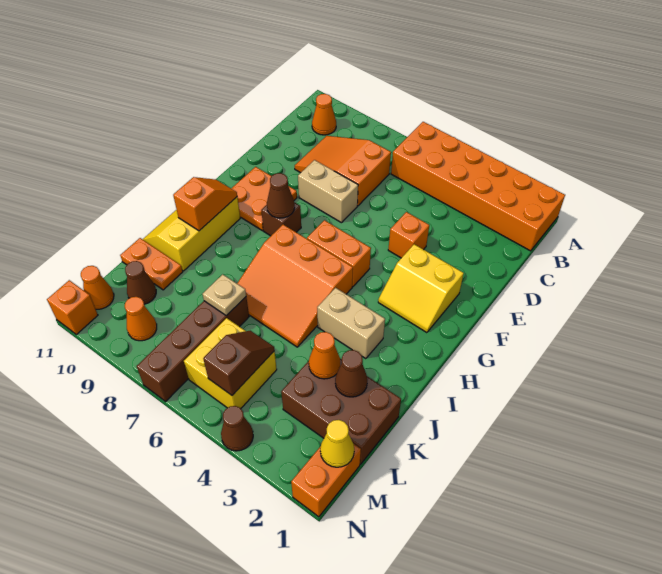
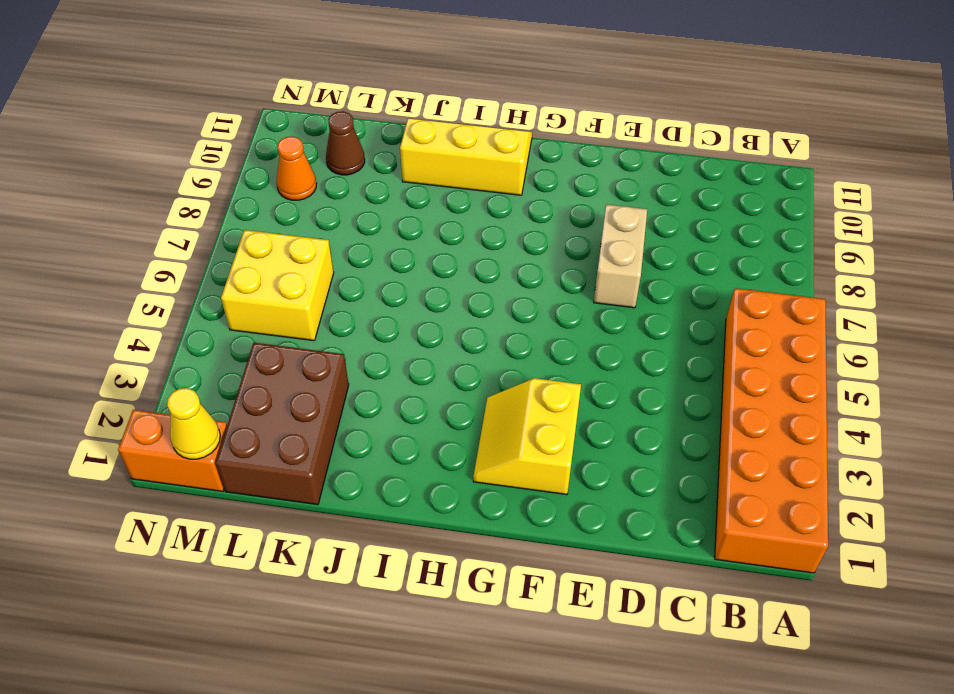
none -> orange cone B10 level 1
none -> orange slope C7:D9 level 1 top 7
none -> orange brick E4 level 1

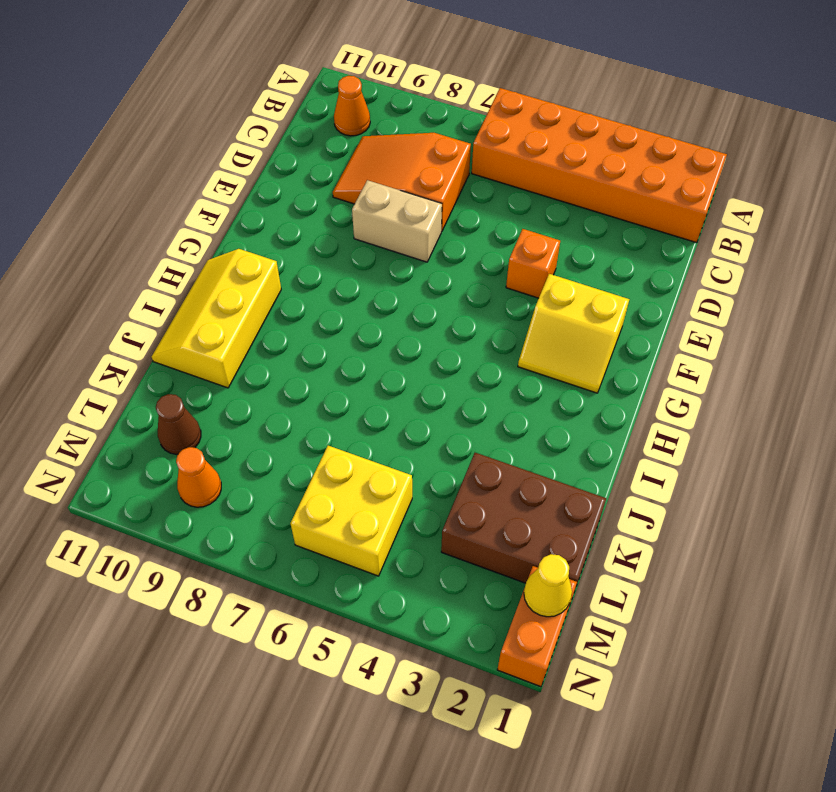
none -> orange plate F9:G10 level 1
none -> orange brick G5:G6 level 1
none -> brown brick G8 level 1

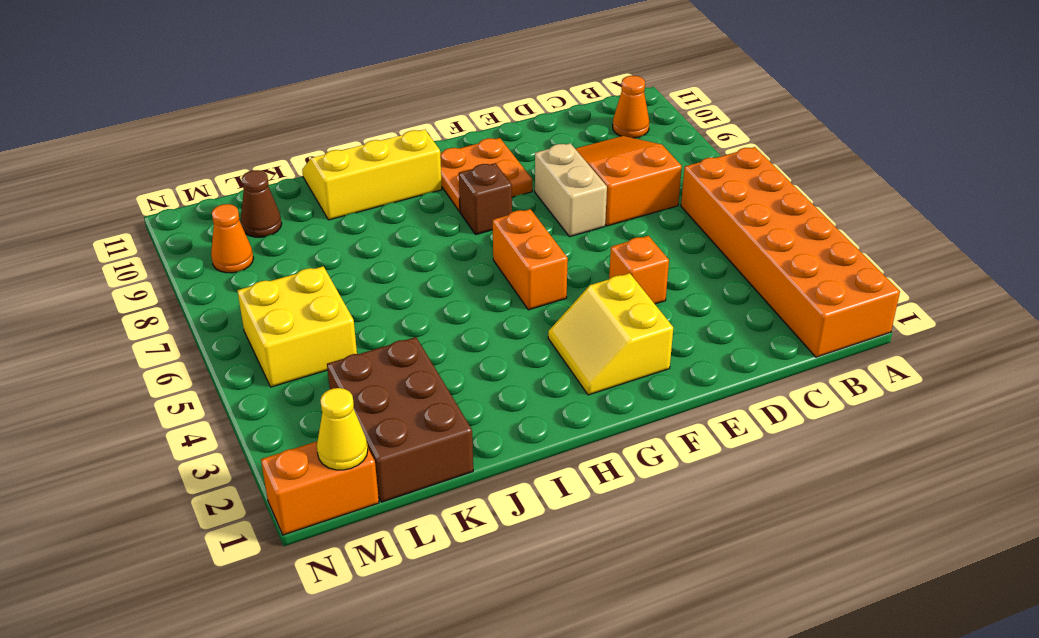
none -> orange slope H5:J7 level 1 top H
none -> tan brick I3:I4 level 1
none -> brown brick K7:N7 level 1

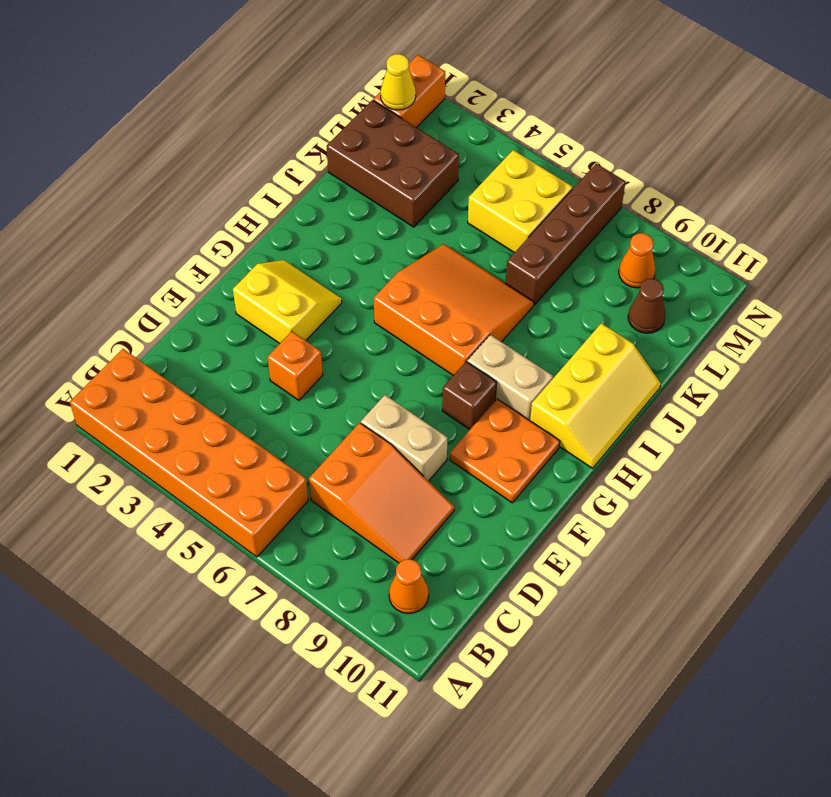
tan brick H8:H9 level 1 -> tan brick I3:I4 level 1
none -> orange brick G5:G6 level 1
none -> orange plate K10:K11 level 1
none -> orange cone M11 level 1

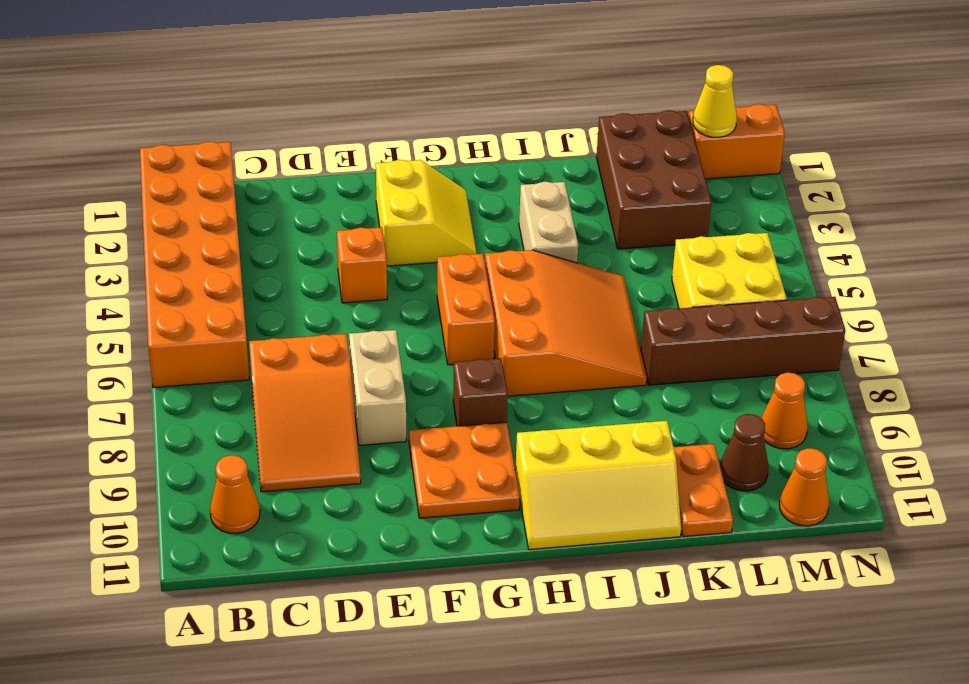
none -> brown cone N4 level 1
none -> orange brick N11 level 1
none -> brown cone G8 level 2

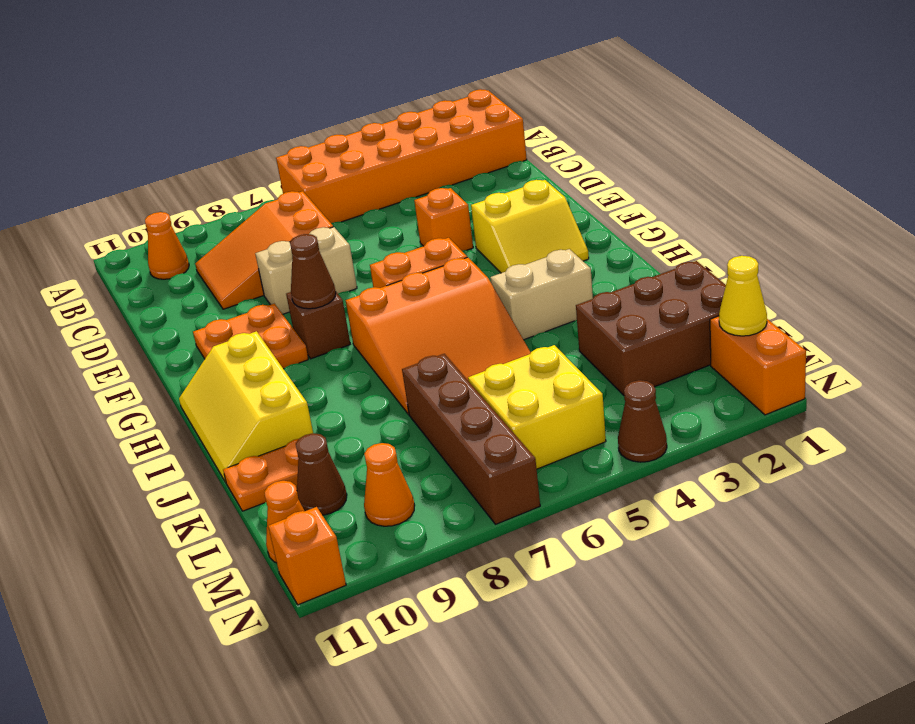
none -> orange slope H10:I10 level 2 top I
none -> brown cone K2 level 2
none -> orange cone K3 level 2

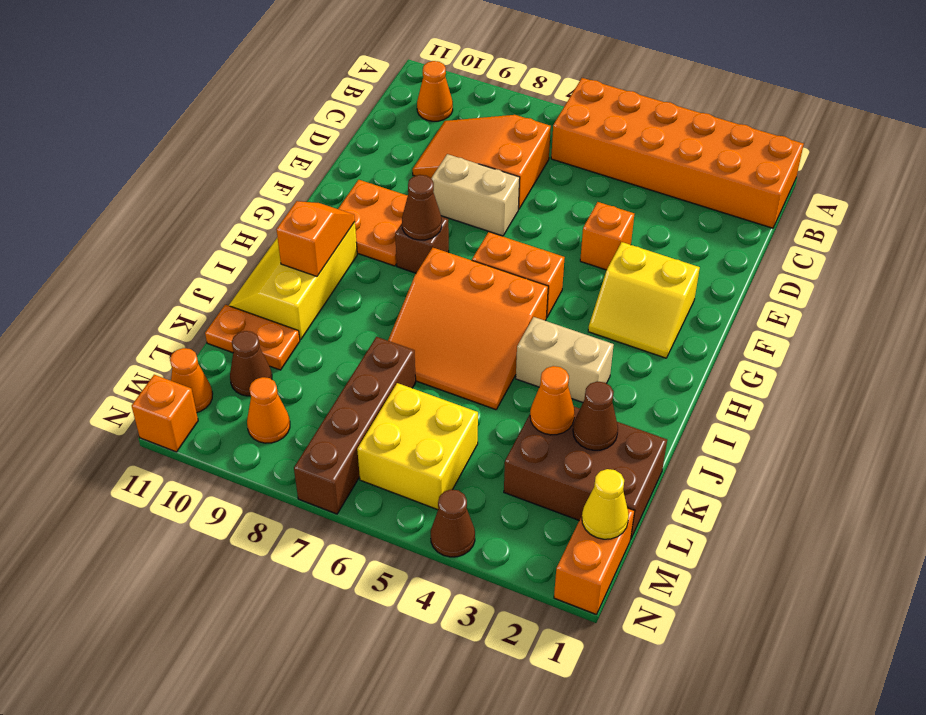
none -> tan plate K7 level 2
none -> brown slope L5:M5 level 2 top M

